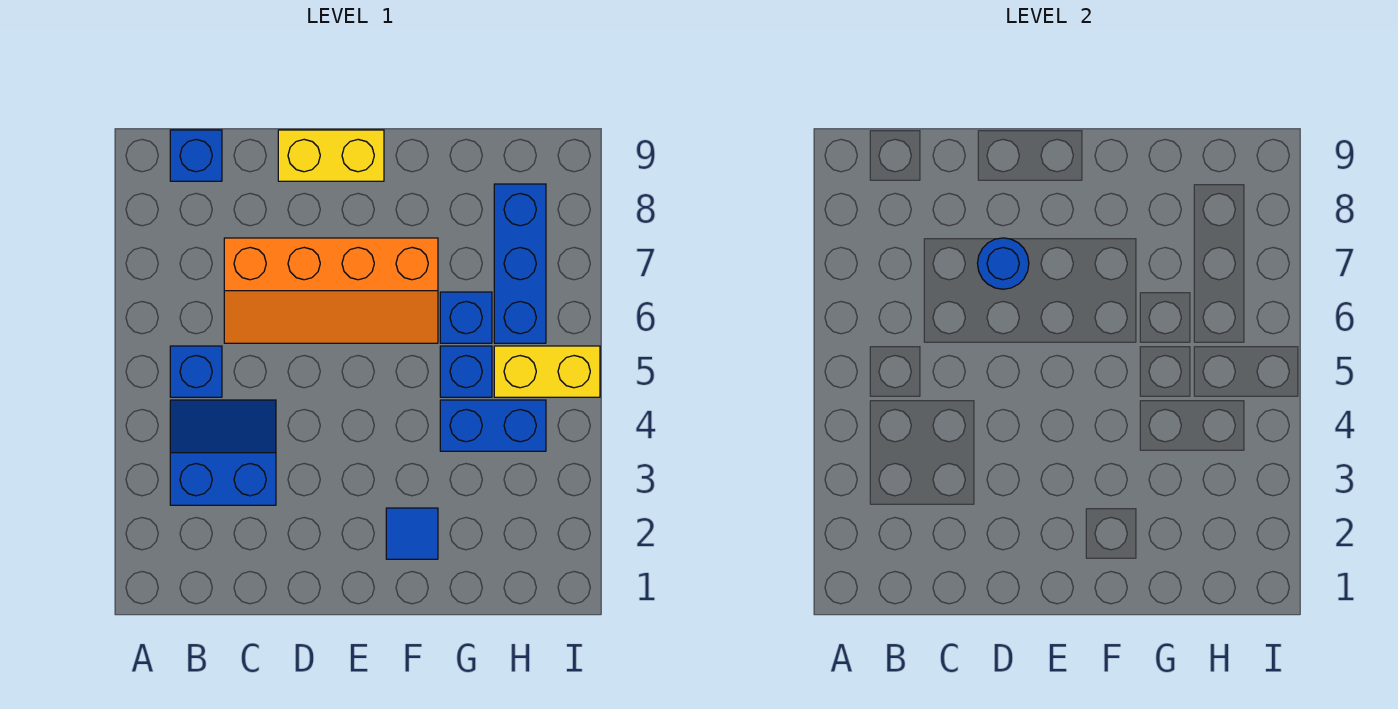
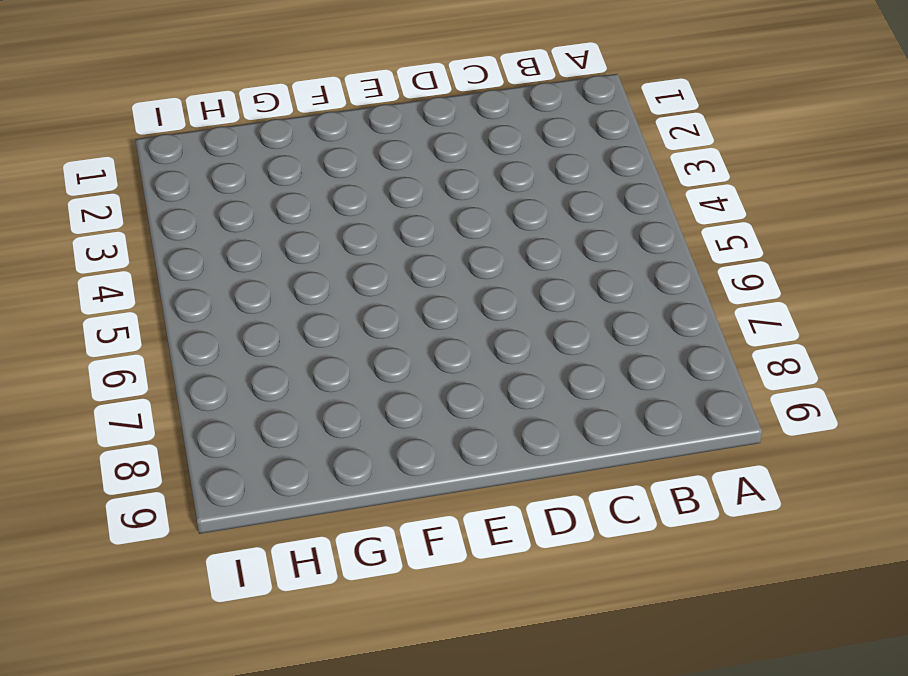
none -> blue slope B3:C4 level 1 top 3
none -> blue brick B5 level 1
none -> blue brick B9 level 1

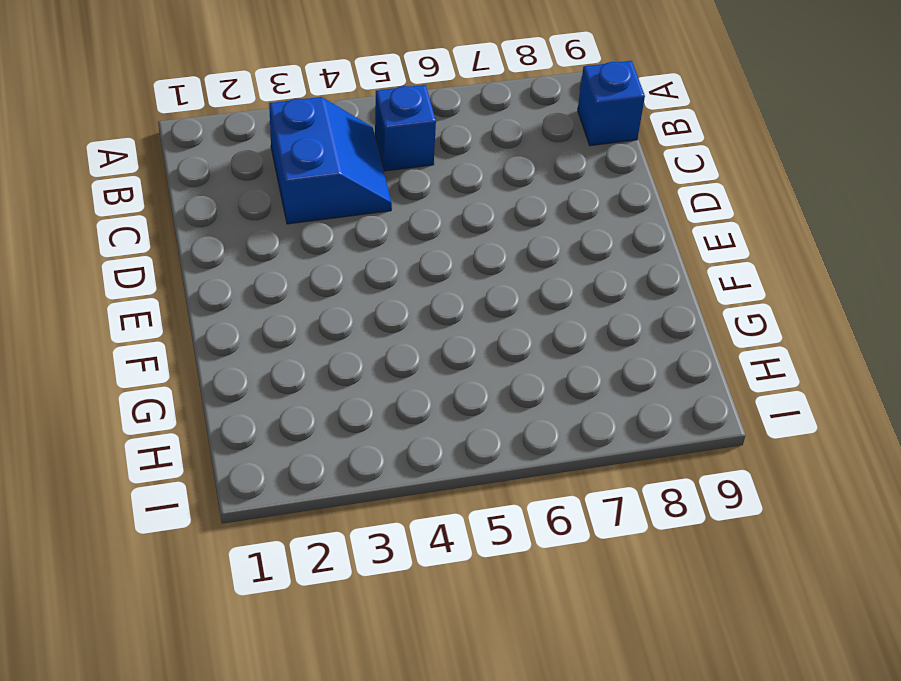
none -> orange slope C6:F7 level 1 top 7
none -> yellow brick D9:E9 level 1
none -> blue tile F2 level 1

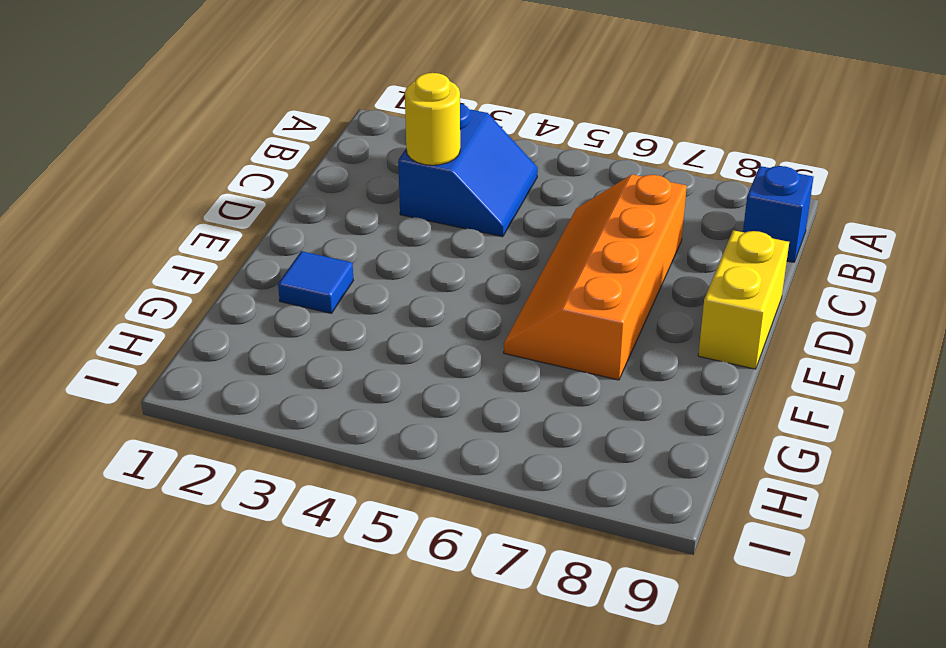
yellow round brick C3 level 2 -> none
none -> blue brick B5 level 1
none -> blue brick G4:H4 level 1
none -> blue brick G5 level 1

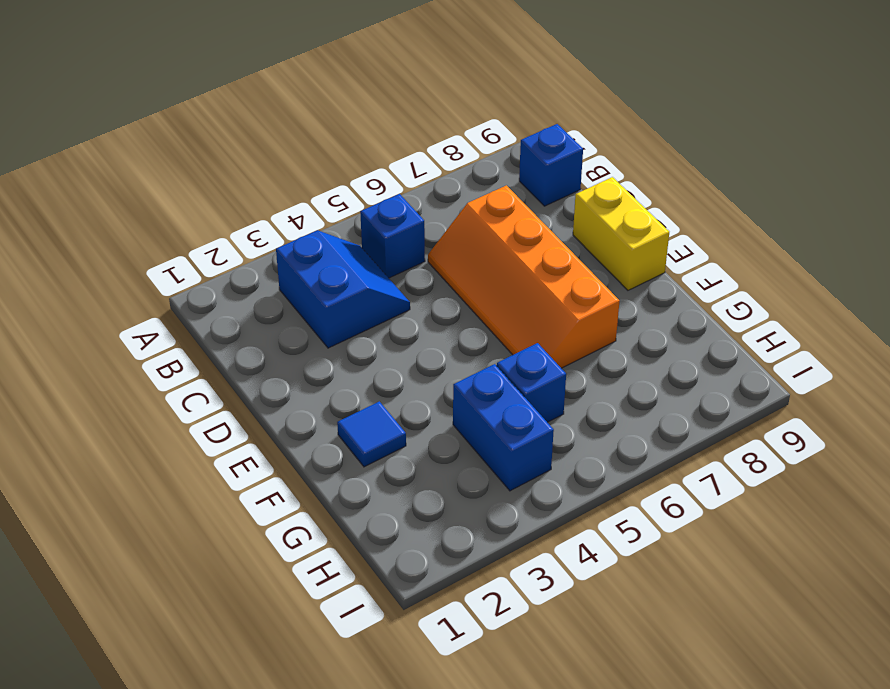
none -> blue brick G6 level 1
none -> yellow brick H5:I5 level 1
none -> blue brick H6:H8 level 1

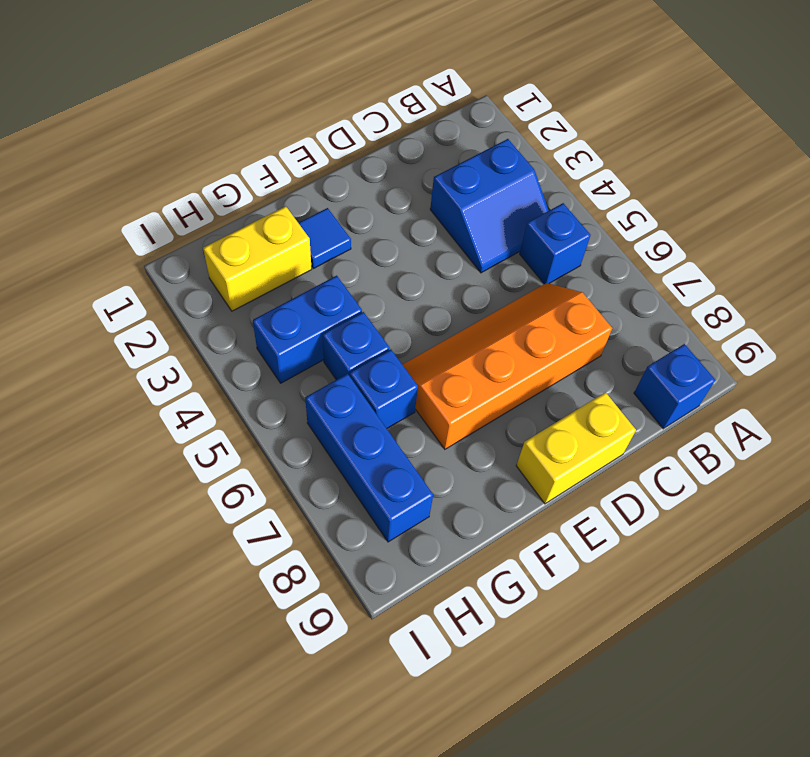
yellow brick G2:H2 level 1 -> yellow brick H5:I5 level 1
none -> blue round brick D7 level 2

